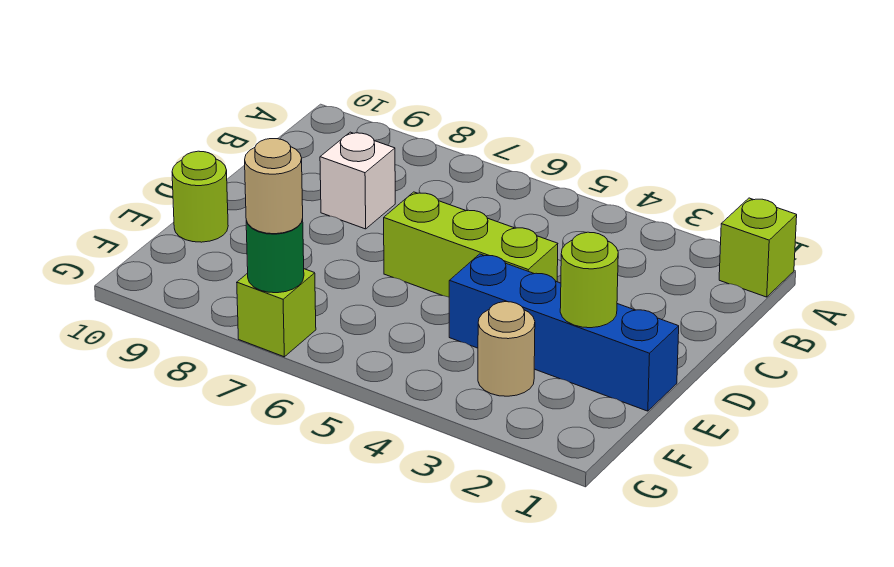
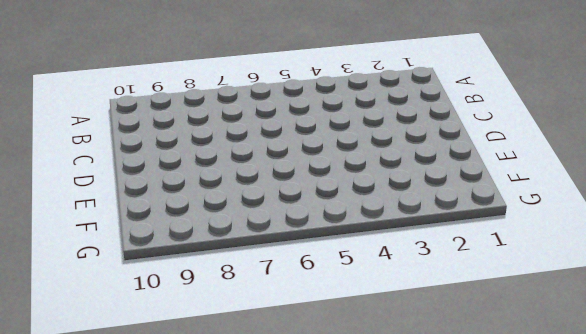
none -> lime brick A1 level 1
none -> white brick C8 level 1

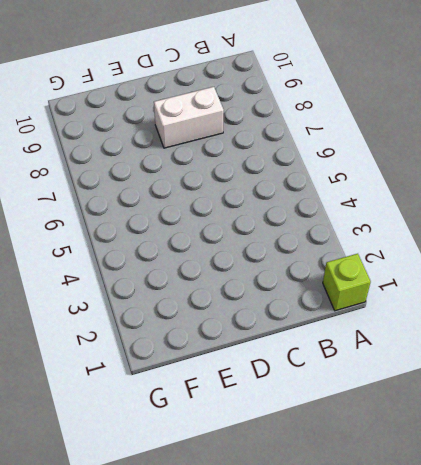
white brick C8:D8 level 1 -> white brick C8 level 1
none -> lime brick D4:D6 level 1
none -> blue brick E1:E4 level 1

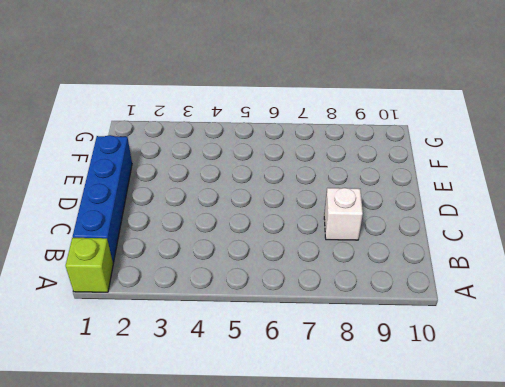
blue brick B1:E1 level 1 -> blue brick E1:E4 level 1
none -> lime brick D4:D6 level 1
none -> lime round brick E10 level 1

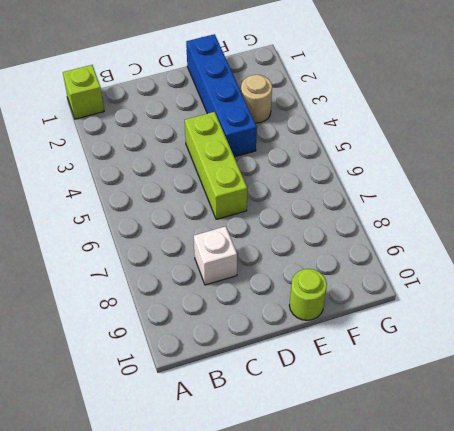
none -> lime brick G7 level 1
none -> lime round brick E2 level 2

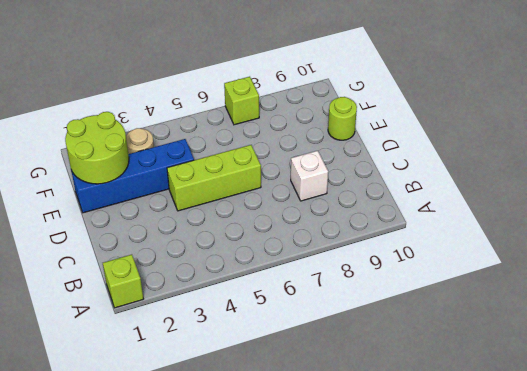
lime round brick E1:F2 level 2 -> lime round brick E2 level 2
none -> green round brick G7 level 2
none -> tan round brick G7 level 3

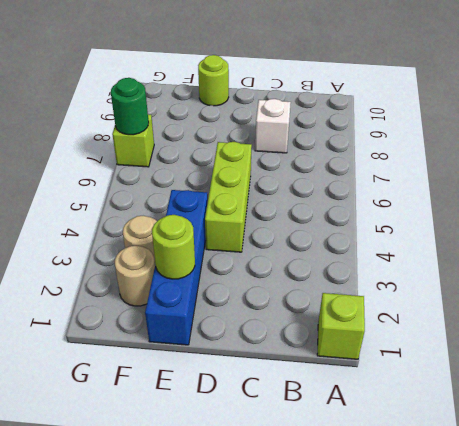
tan round brick F2 level 1 -> tan round brick G7 level 3

